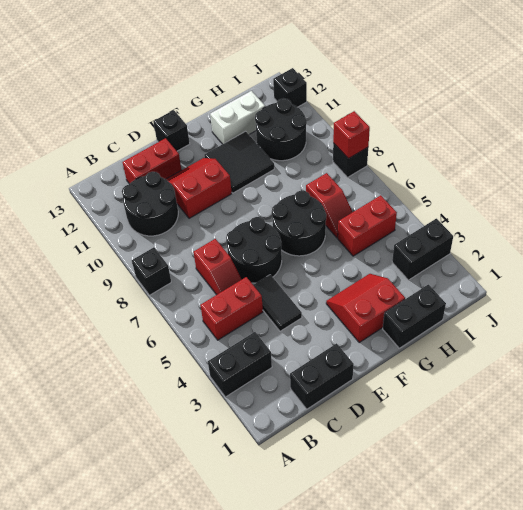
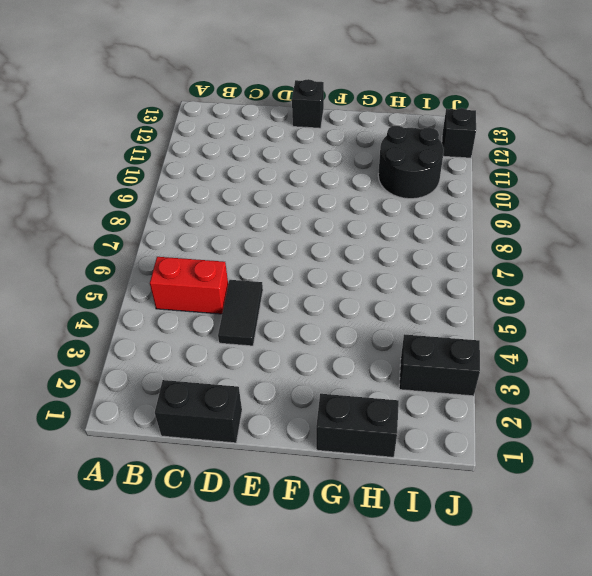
none -> black brick A3:B3 level 1
none -> black brick A8 level 1
none -> black round brick B10:C11 level 1

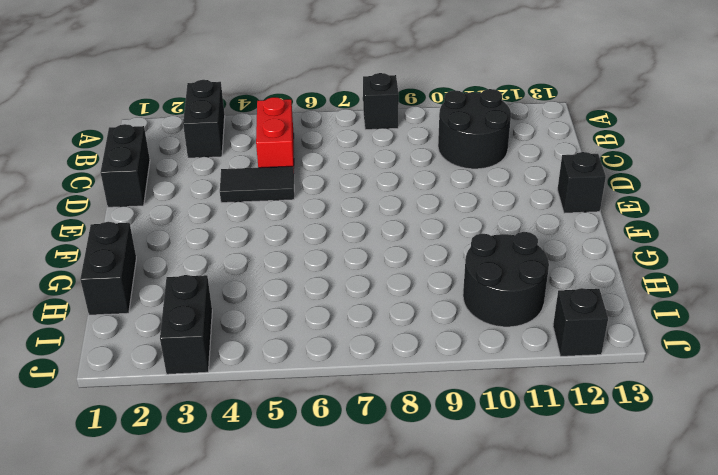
none -> red slope C6:C7 level 1 top 7
none -> red brick C12:D12 level 1
none -> black round brick D6:E7 level 1

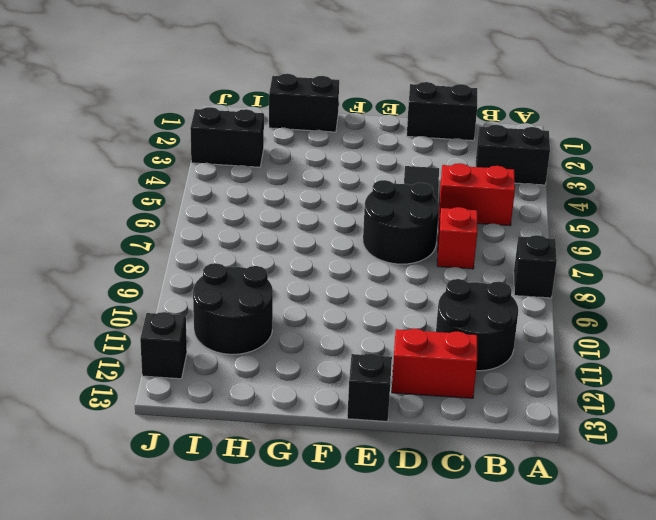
none -> red slope D10:E11 level 1 top 10
none -> red slope F2:G3 level 1 top 2
none -> black round brick F6:G7 level 1

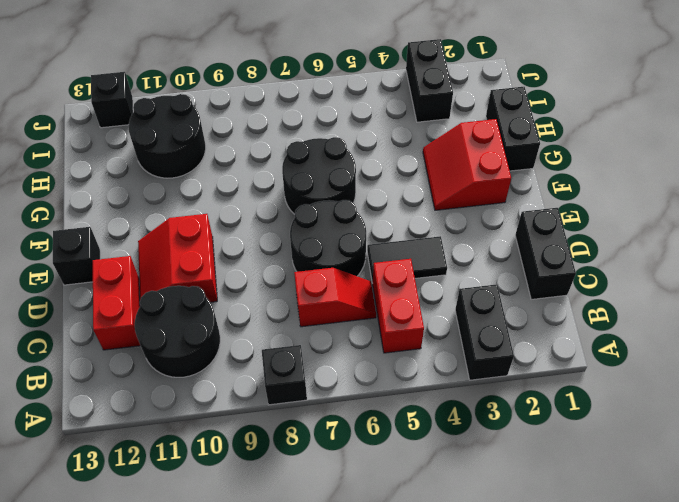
none -> black tile F10:G11 level 1
none -> white brick G12:H12 level 1
none -> red brick H5:I5 level 1

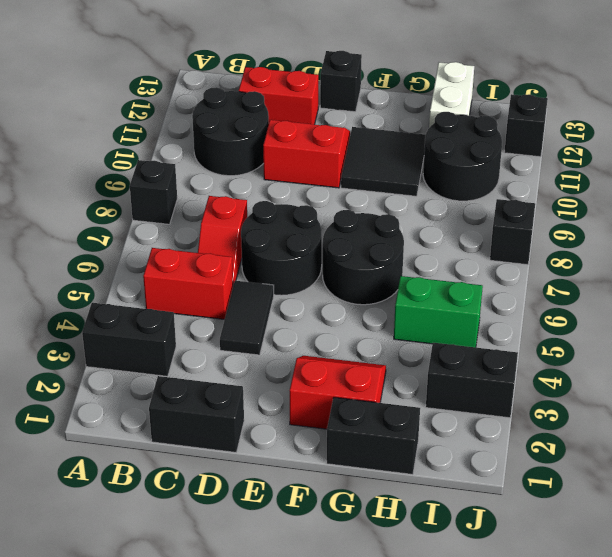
green brick H5:I5 level 1 -> red brick H5:I5 level 1
white brick H12:H13 level 1 -> white brick G12:H12 level 1
none -> red slope H6:H7 level 1 top 7
none -> red brick J8 level 2

